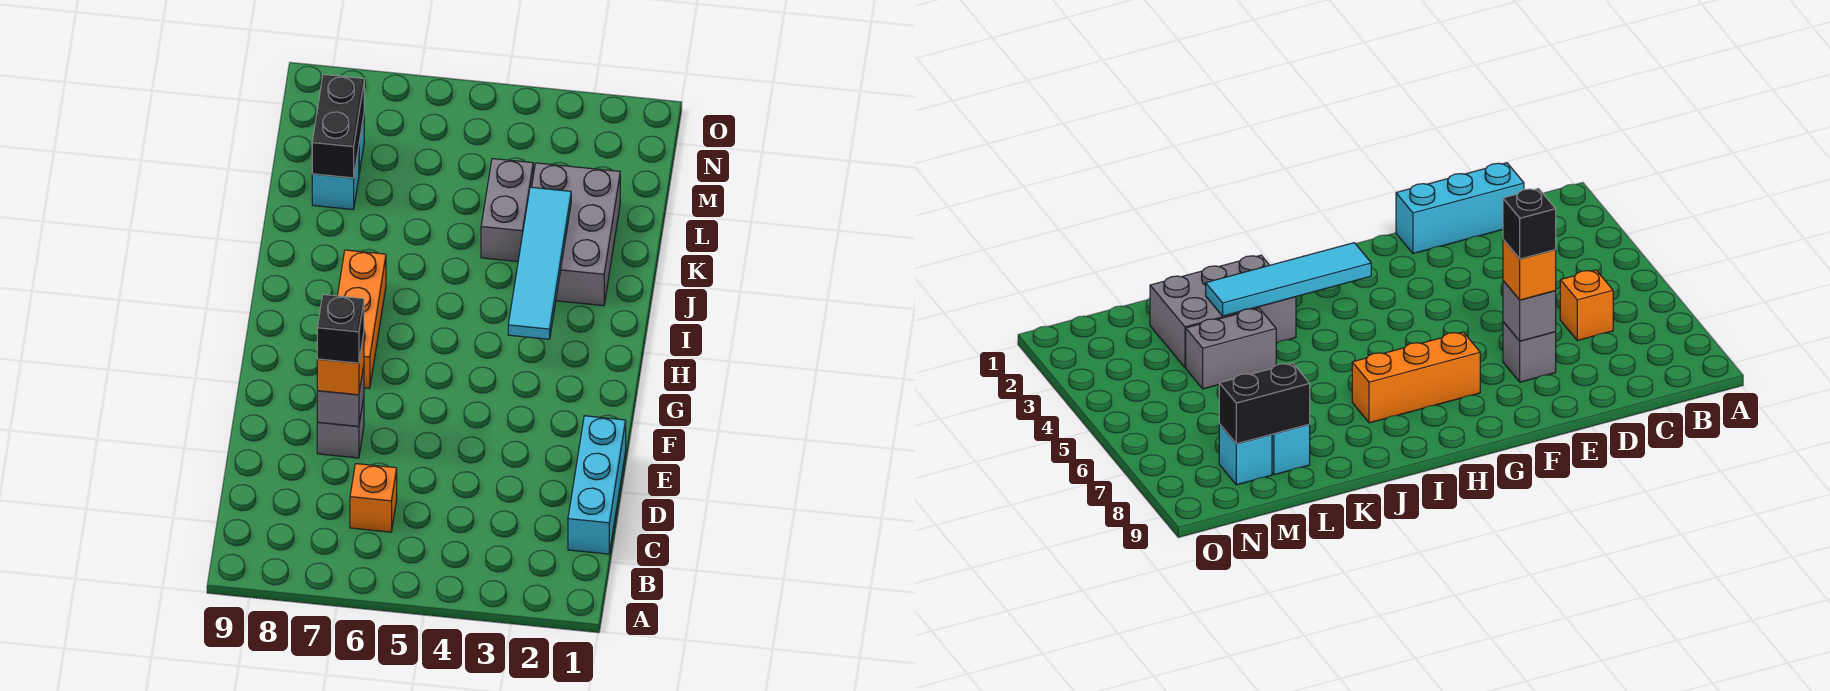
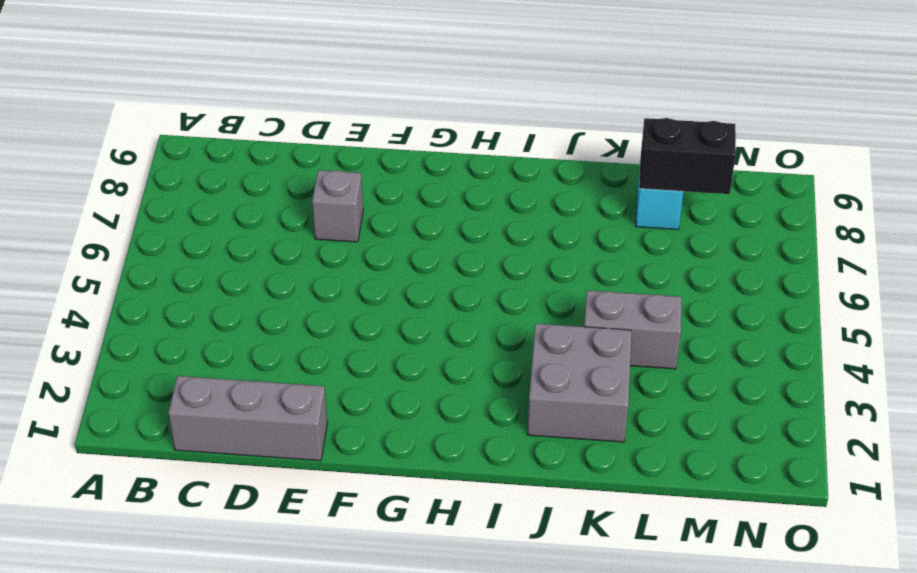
grey brick C1:E1 level 1 -> cyan brick C1:E1 level 1
grey brick J2:K3 level 1 -> grey brick J2:L3 level 1
none -> orange brick C6 level 1
none -> orange brick G7:I7 level 1
none -> cyan brick M8 level 1

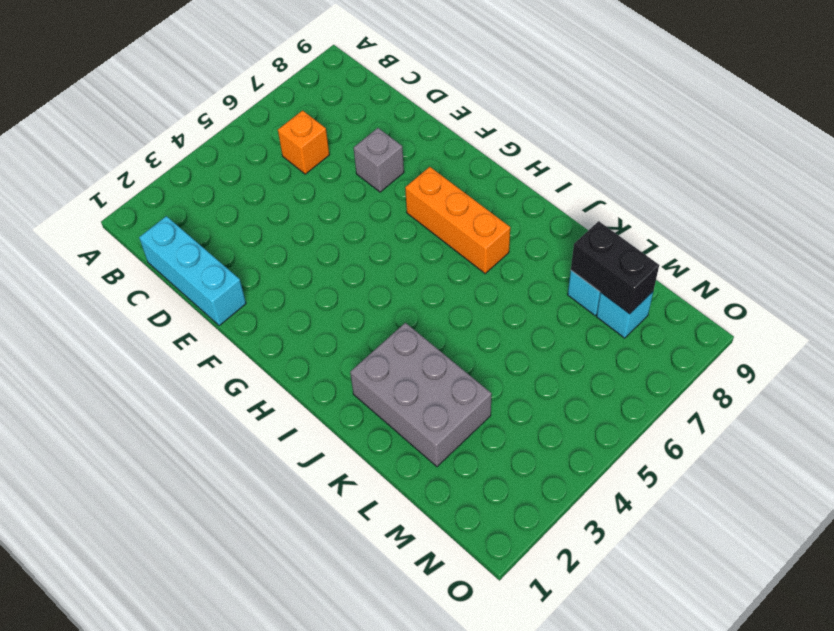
none -> grey brick K4:L4 level 1
none -> grey brick E7 level 2
none -> cyan tile H3:K3 level 2

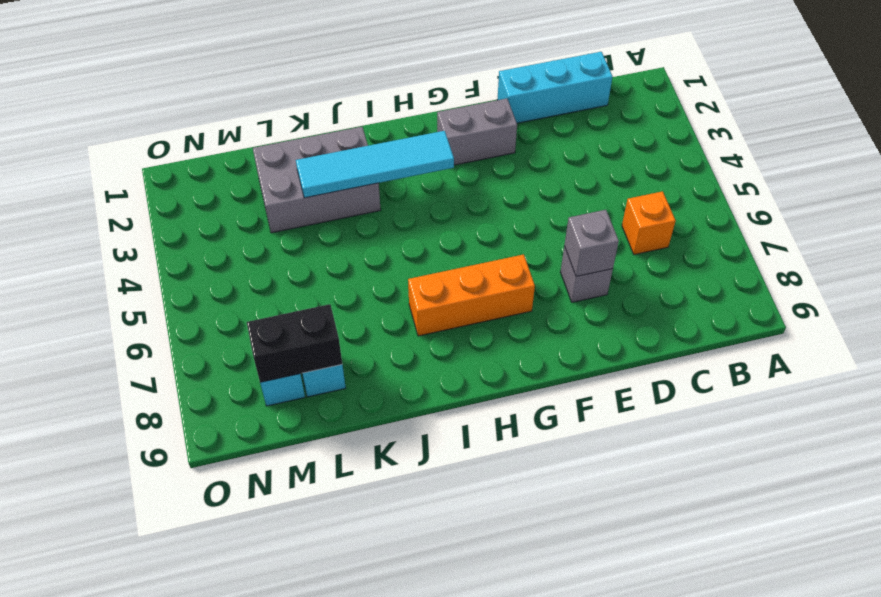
grey brick F2:G2 level 1 -> grey brick K4:L4 level 1
none -> orange brick E7 level 3
none -> black brick E7 level 4

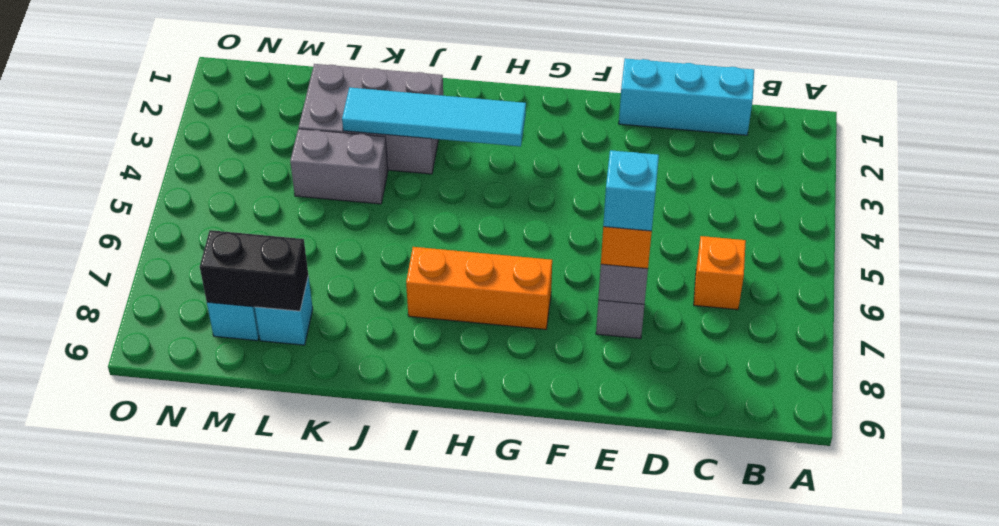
cyan brick E7 level 4 -> black brick E7 level 4

